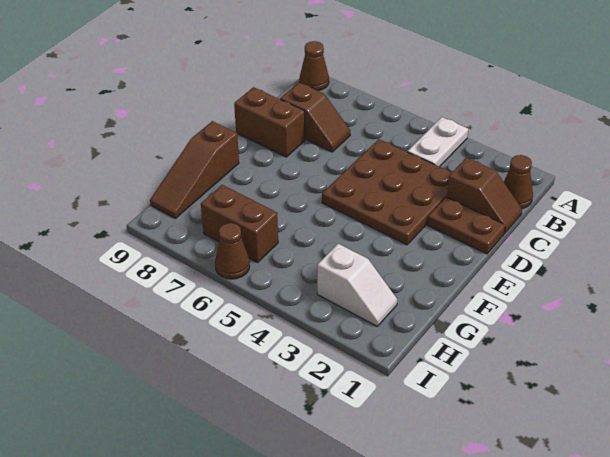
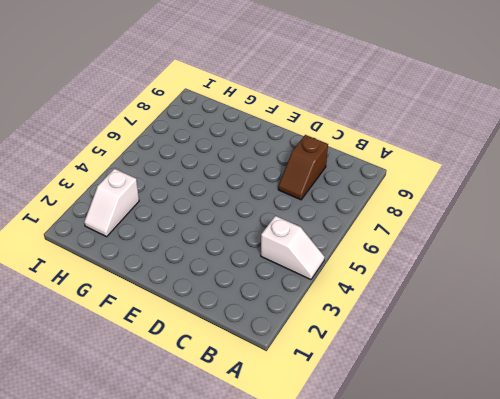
white slope A4:B4 level 1 top B -> white plate A4:B4 level 1
none -> brown cone A9 level 1
none -> brown cone B1 level 1
none -> brown slope C1:C2 level 1 top 2

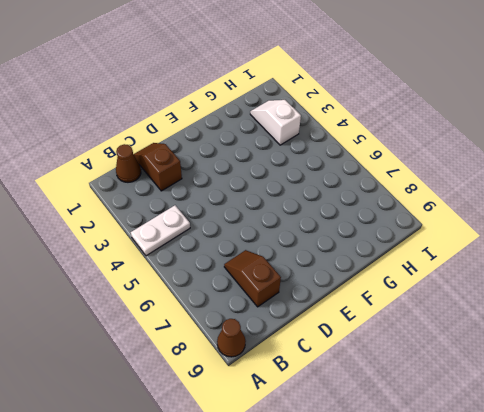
none -> brown plate C3:E5 level 1
none -> brown plate D1:D2 level 1
none -> brown brick D8:D9 level 1

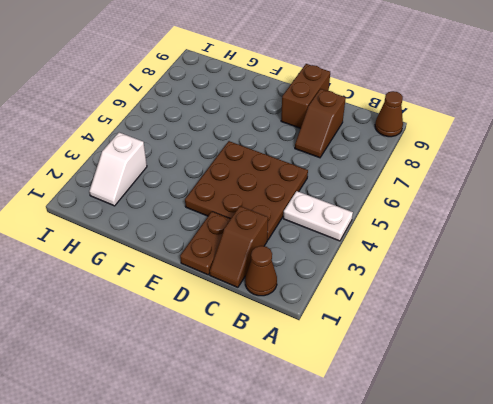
none -> brown slope F9:H9 level 1 top F
none -> brown brick H6:H7 level 1
none -> brown cone I6 level 1

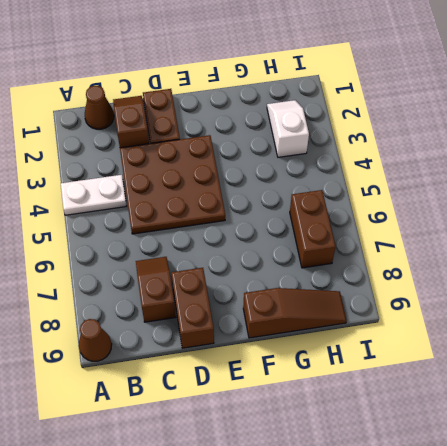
none -> brown cone I6 level 1

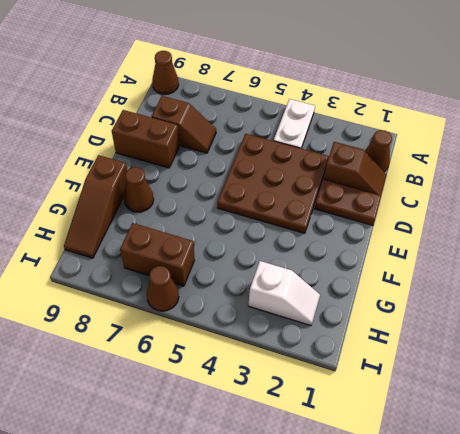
brown cone F8 level 1 -> none

